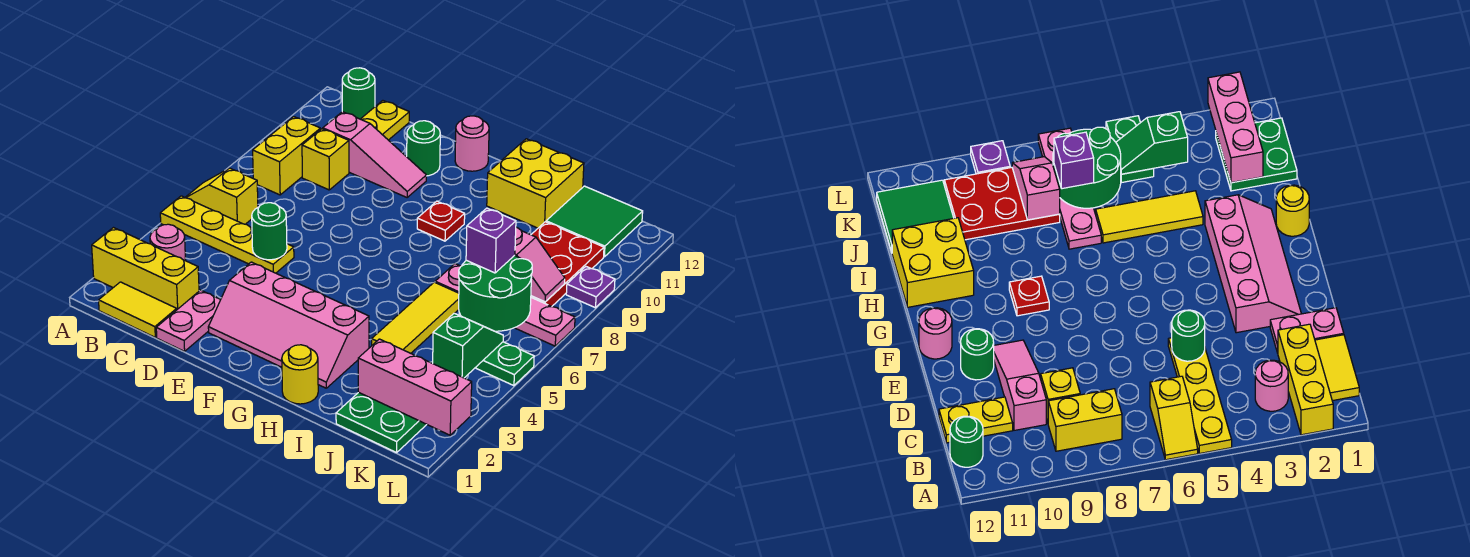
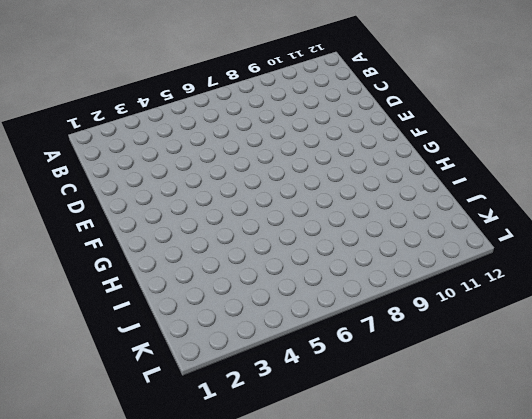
none -> yellow brick A2:C2 level 1
none -> yellow plate A5:D5 level 1
none -> yellow slope A6:B6 level 1 top B
none -> yellow tile B1:C1 level 1

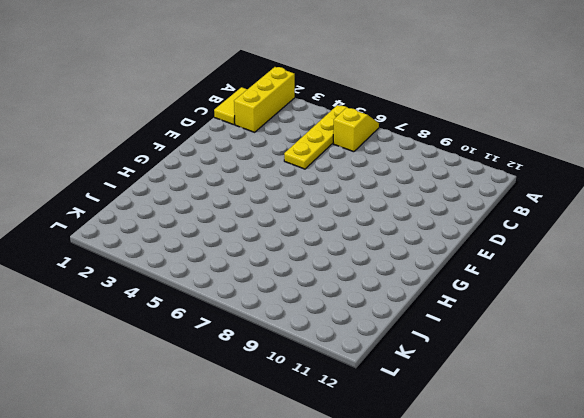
none -> pink round brick B3 level 1
none -> yellow brick B8:B9 level 1
none -> green round brick B12 level 1
none -> yellow brick C9 level 1

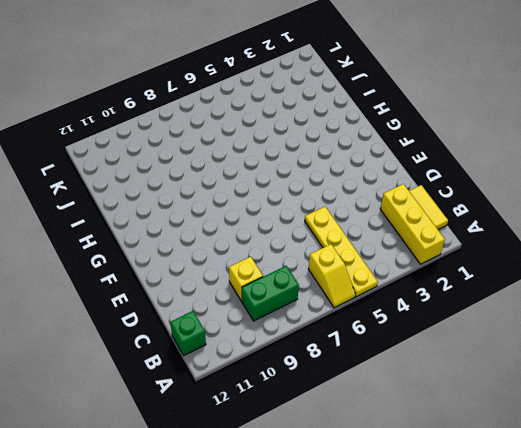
green brick B8:B9 level 1 -> yellow brick B8:B9 level 1
green brick B12 level 1 -> green round brick B12 level 1
none -> pink round brick B3 level 1
none -> pink slope C10:E10 level 1 top C
none -> yellow plate C11:C12 level 1
none -> pink plate D1:D2 level 1

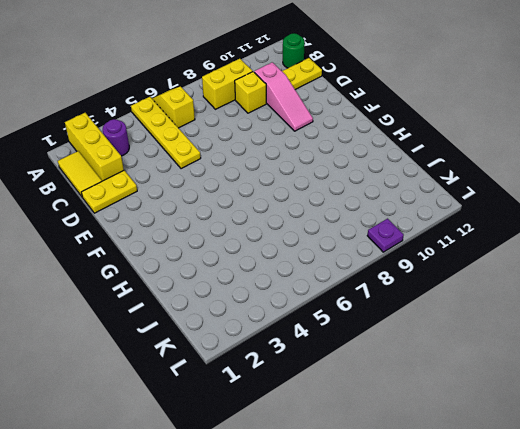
purple round brick B3 level 1 -> pink round brick B3 level 1
yellow plate D1:D2 level 1 -> pink plate D1:D2 level 1
none -> pink slope E2:H3 level 1 top 3
none -> green round brick E11 level 1
none -> pink round brick F12 level 1
none -> red plate G9 level 1

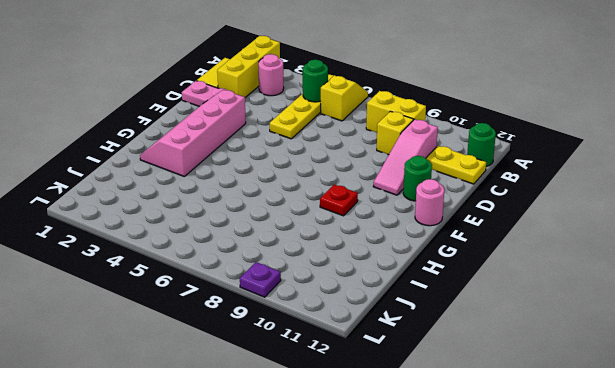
green round brick B5 level 2 -> green round brick D5 level 2
none -> yellow round brick H1 level 1
none -> yellow brick H11:I12 level 1
none -> yellow tile I4:I6 level 1
none -> pink plate I7:L7 level 1

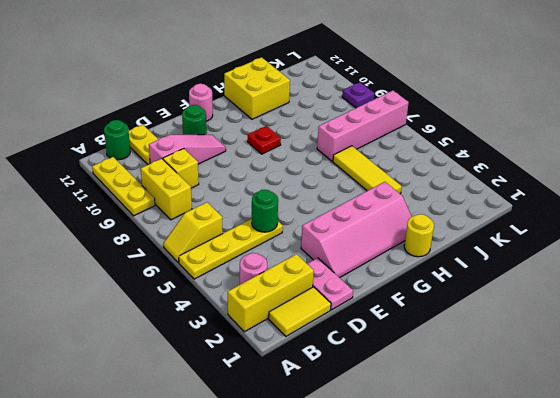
yellow plate A9:A11 level 1 -> none
pink brick I7:L7 level 1 -> pink plate I7:L7 level 1
none -> green plate J1:K2 level 1
none -> red plate J8:K10 level 1
none -> green tile J11:K12 level 1
none -> green plate K5:L5 level 1

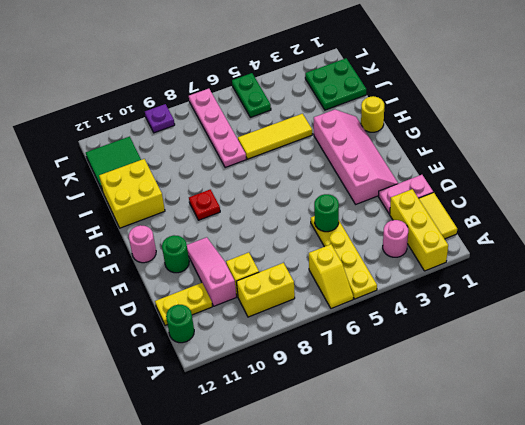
none -> red plate J8:K10 level 1
none -> pink brick J2:L2 level 2
none -> green round brick J6:K7 level 2
none -> pink slope J8:K8 level 2 top J

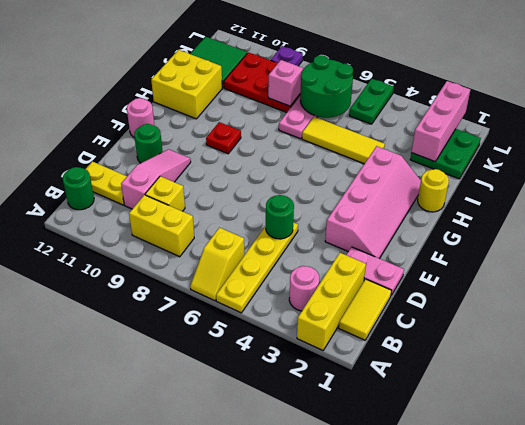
none -> green slope K4:K5 level 2 top 4
none -> purple brick J7 level 3

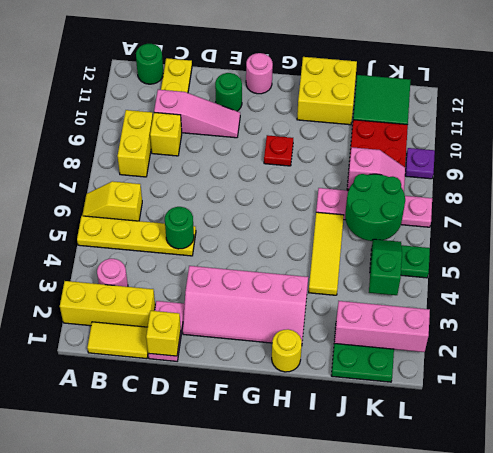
yellow brick D1 level 2 -> none
none -> purple brick J7 level 3

